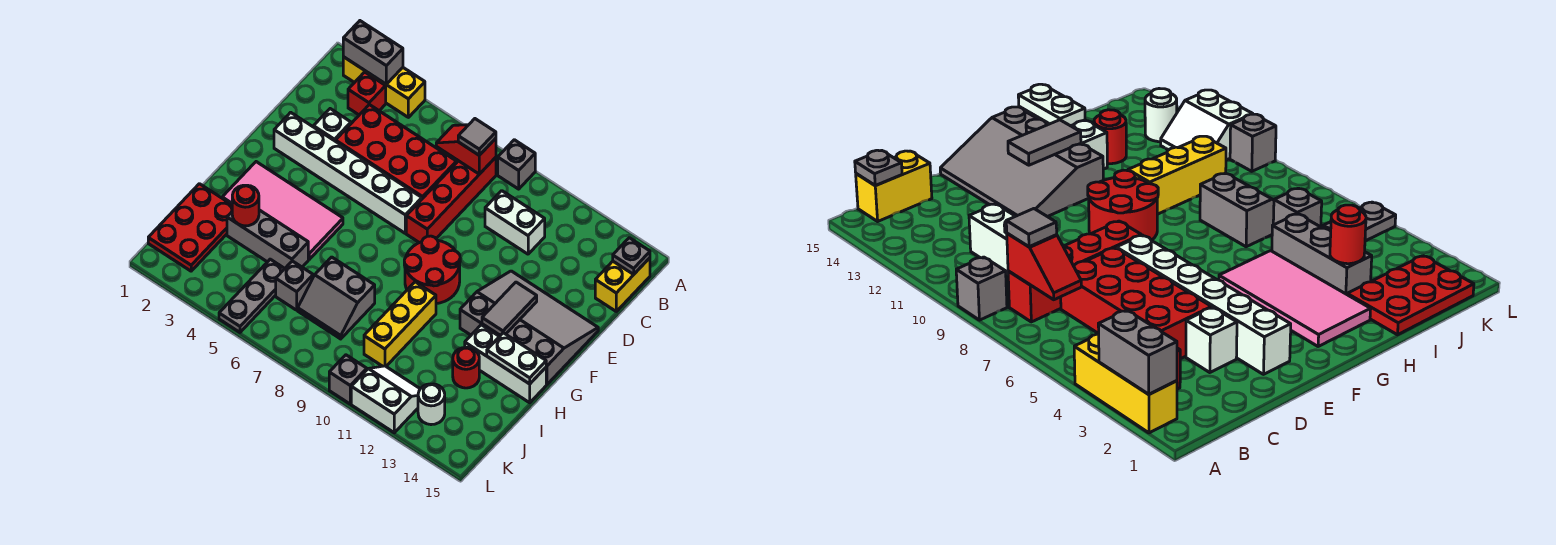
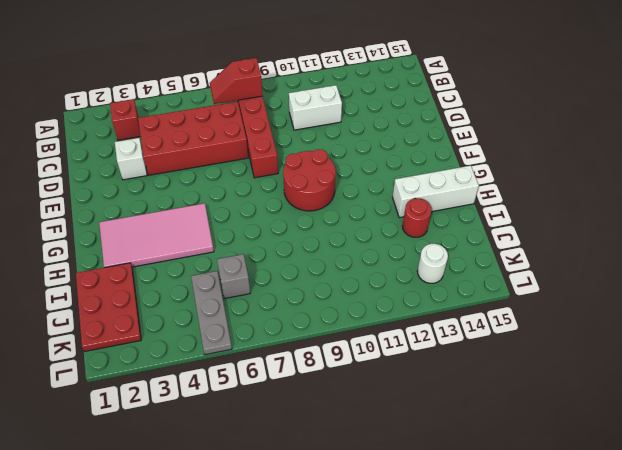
none -> yellow brick A2:A4 level 1
none -> grey brick A9 level 1
none -> yellow brick B15:C15 level 1
none -> white brick E2:E7 level 1

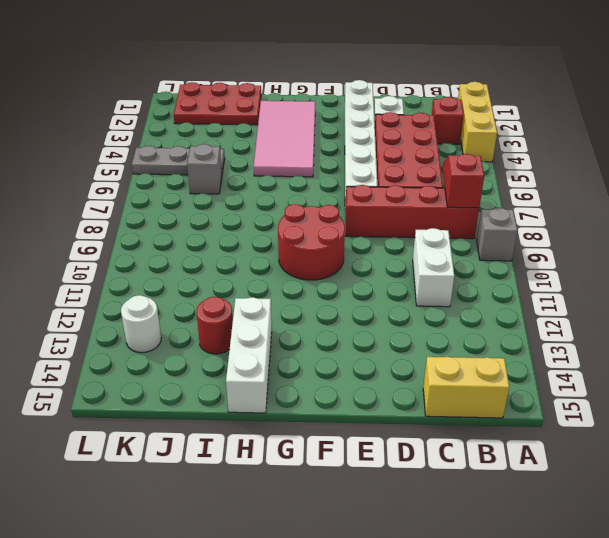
none -> grey slope E12:G15 level 1 top G
none -> yellow brick H10:J10 level 1
none -> grey brick I3:I5 level 1
none -> grey slope I7:J8 level 1 top I

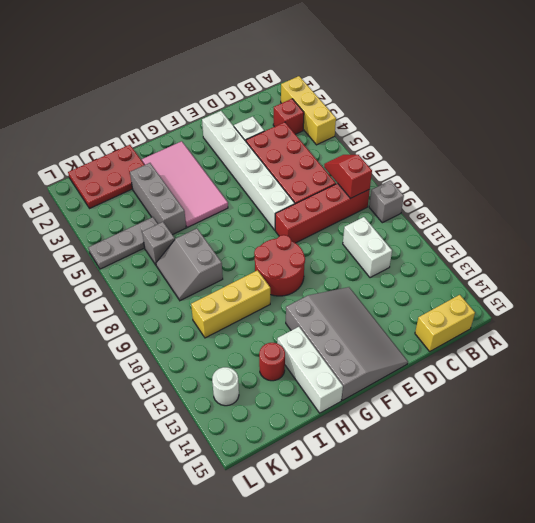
none -> white slope K11:L12 level 1 top L
none -> grey brick L10 level 1
none -> grey brick A2:A3 level 2
none -> grey plate B15 level 2

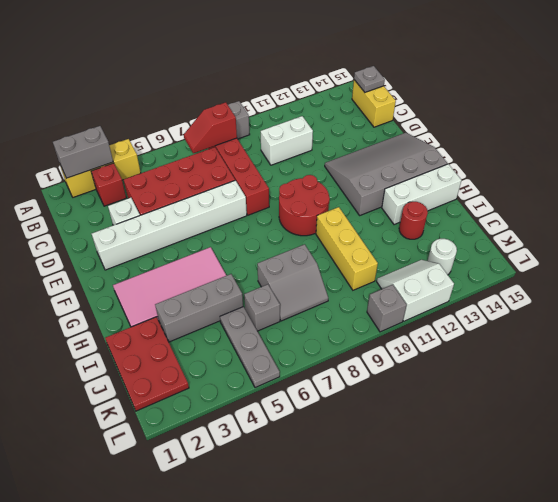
none -> grey tile F13:G13 level 2
none -> white plate H14:H15 level 2
none -> red round brick I3 level 2
none -> grey tile B8 level 3

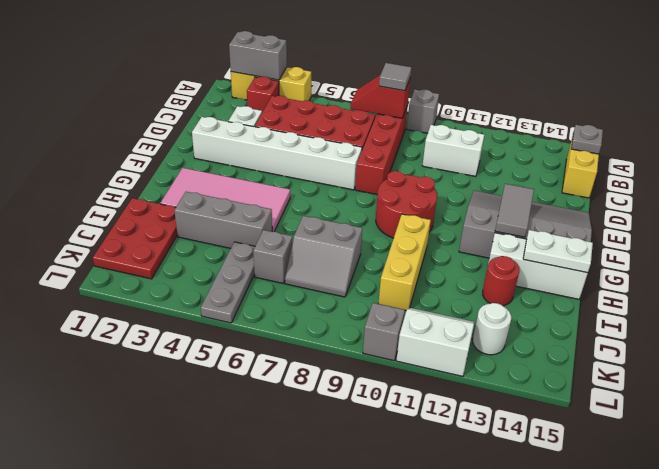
none -> red round brick I3 level 2

